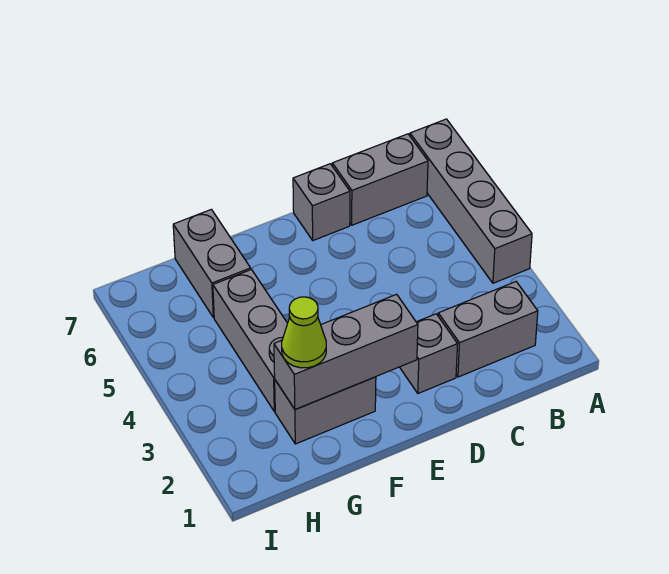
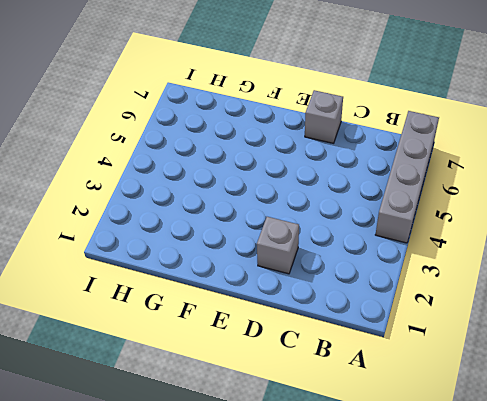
none -> grey brick B2:C2 level 1
none -> grey brick B7:C7 level 1

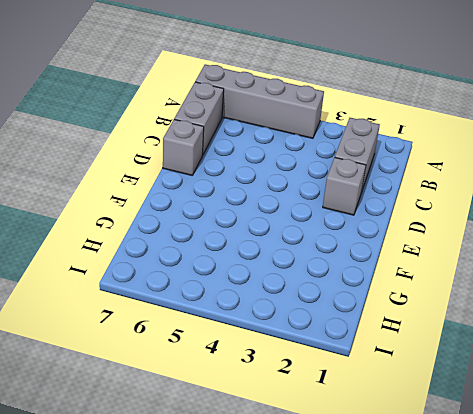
none -> grey brick F2:G2 level 1
none -> grey brick G3:G5 level 1

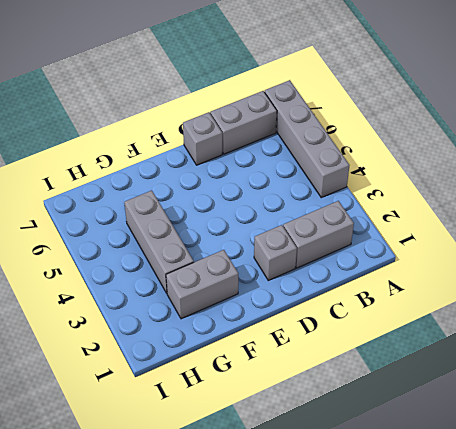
none -> grey brick G6:G7 level 1
none -> grey brick E2:G2 level 2

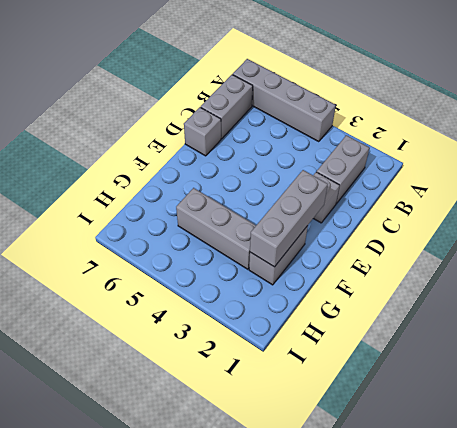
none -> grey brick G6:G7 level 1
none -> lime cone G2 level 3

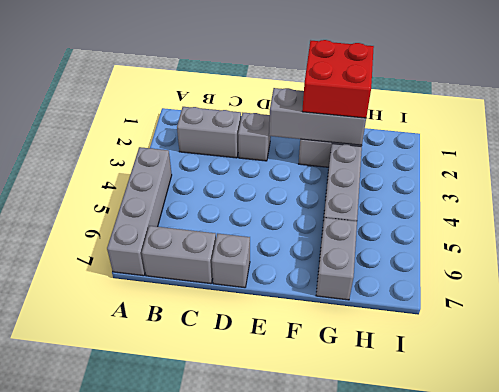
red brick F1:G2 level 3 -> lime cone G2 level 3

